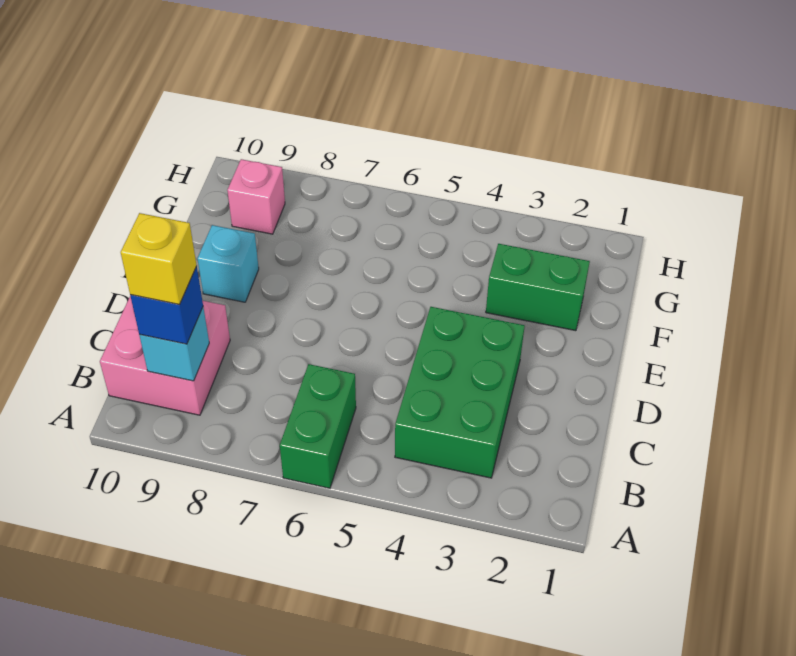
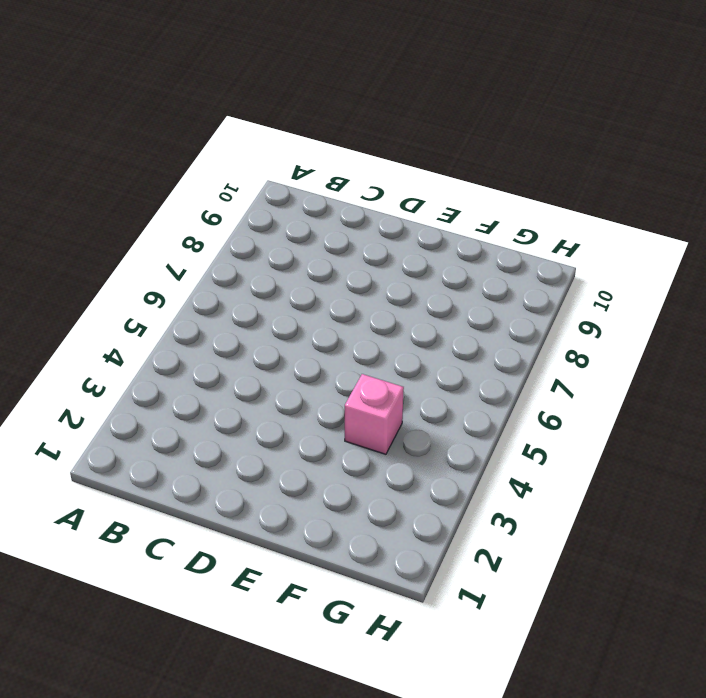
pink brick F4 level 1 -> pink brick G9 level 1
none -> green brick A6:B6 level 1
none -> green brick B3:D4 level 1

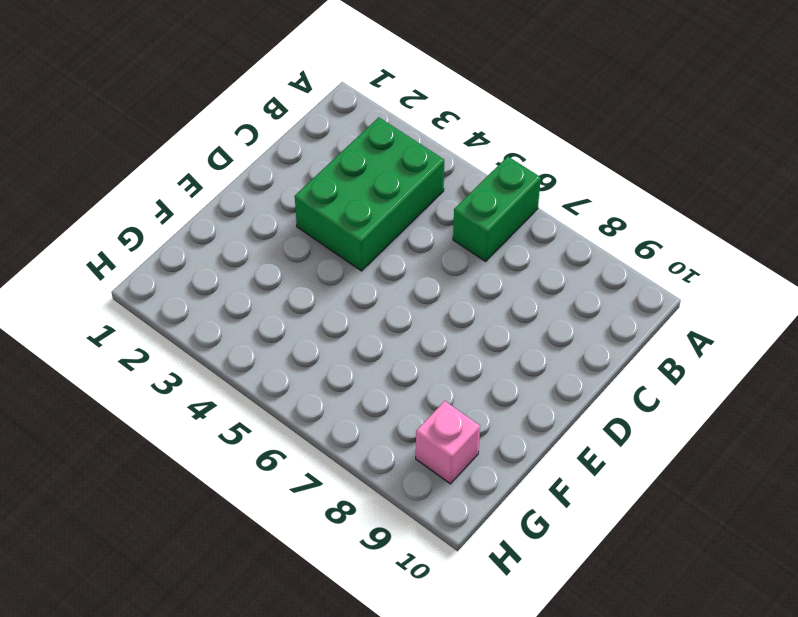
none -> pink brick B9:C10 level 1
none -> cyan brick E9 level 1

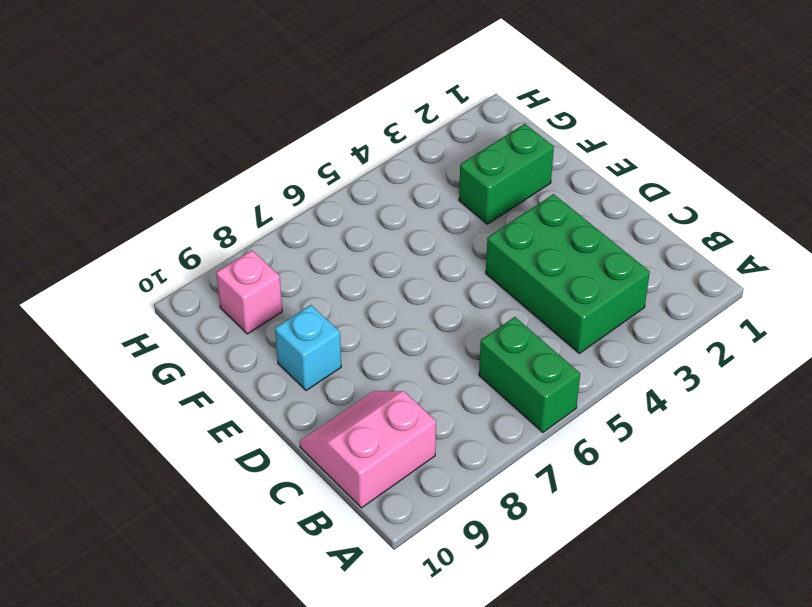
pink slope B9:C10 level 1 top B -> pink brick B9:C10 level 1
none -> cyan brick B9 level 2
none -> blue brick B9 level 3

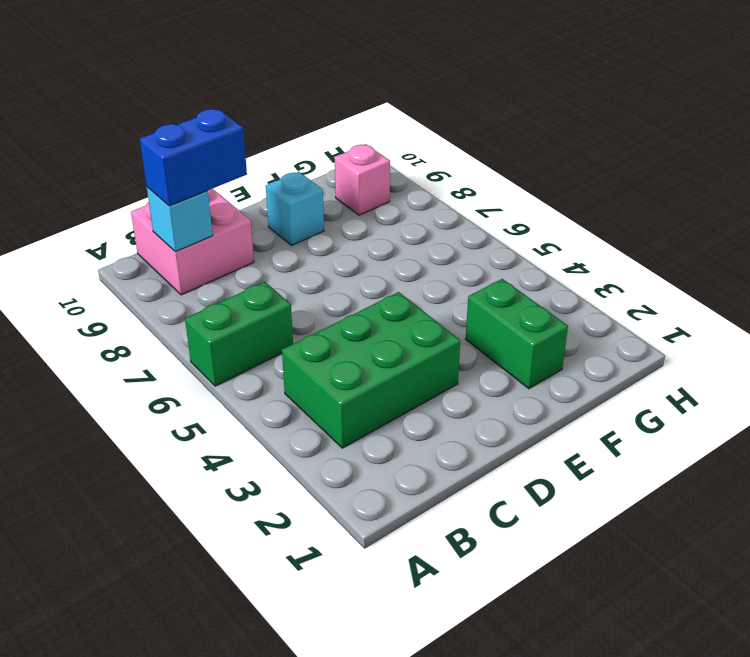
blue brick B9:C9 level 3 -> blue brick B9 level 3
none -> yellow brick B9 level 4

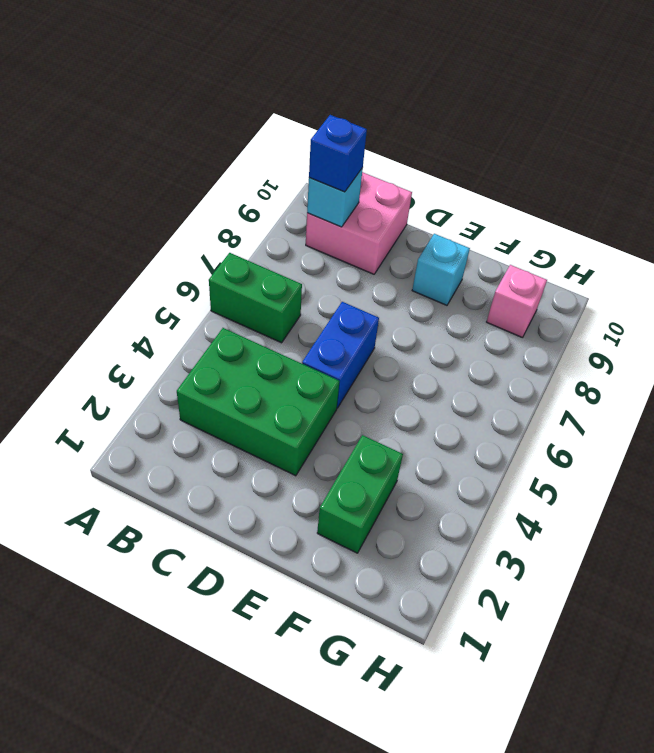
blue brick D5:D6 level 1 -> none
none -> yellow brick B9 level 4

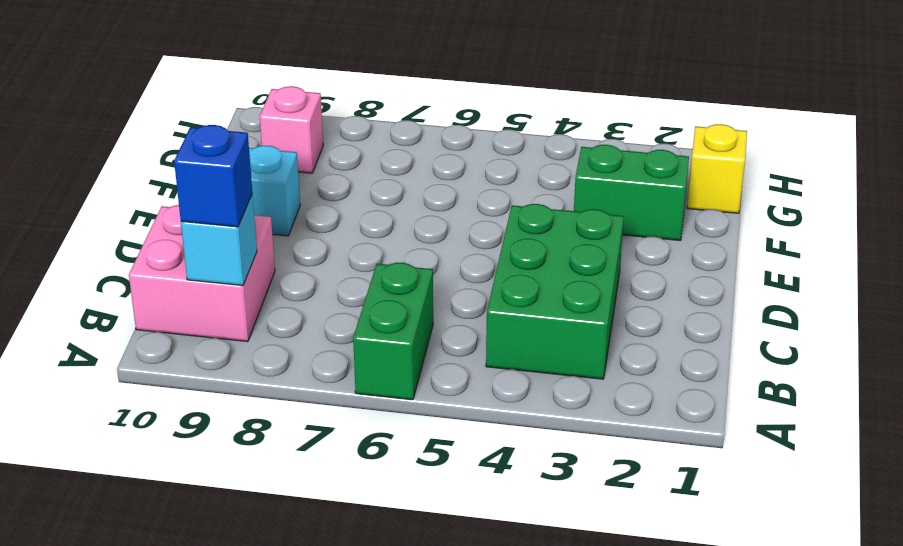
yellow brick G1 level 1 -> yellow brick B9 level 4

